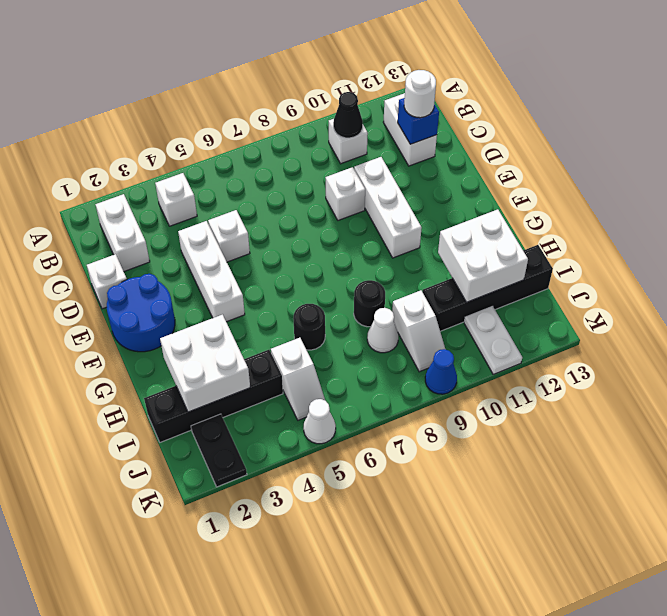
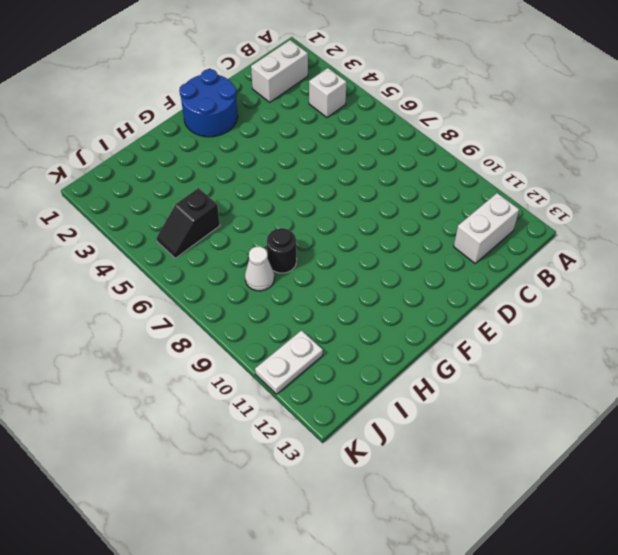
black slope I5:J5 level 1 top I -> white slope I5:J5 level 1 top I
none -> white brick B10 level 1
none -> white brick D1 level 1
none -> white brick D4:F4 level 1

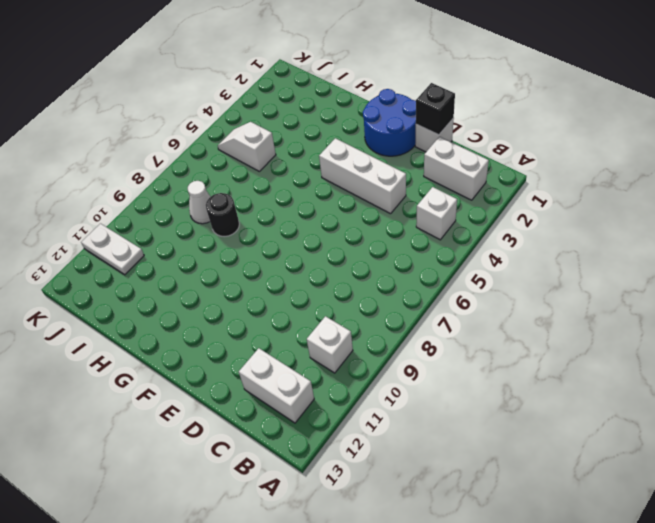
black brick D1 level 2 -> none
none -> white brick D5 level 1
none -> white brick D9 level 1
none -> white brick D10:F10 level 1

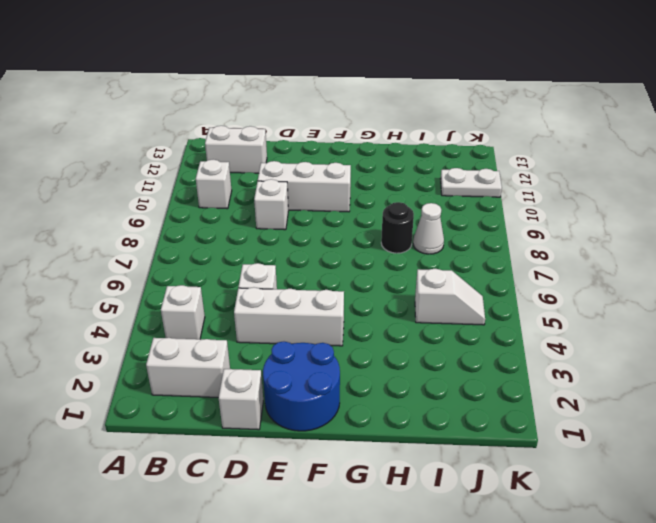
none -> black round brick H6 level 1
none -> black brick I1:I4 level 1
none -> white slope I9:J9 level 1 top I

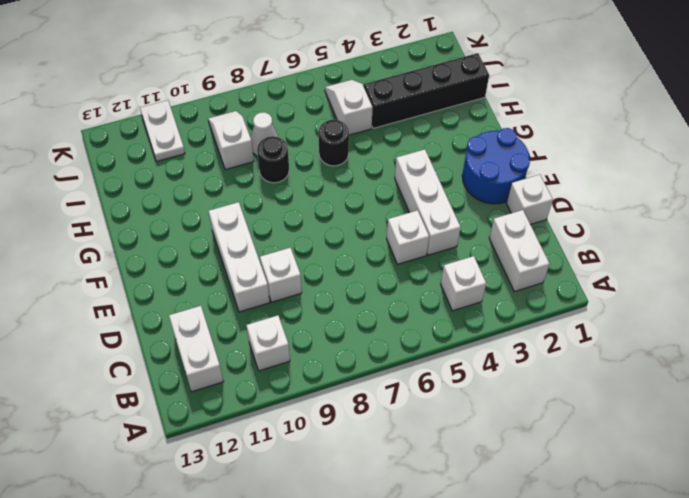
none -> black brick I10:I13 level 1
none -> black plate J2:K2 level 1
none -> white cone K5 level 1

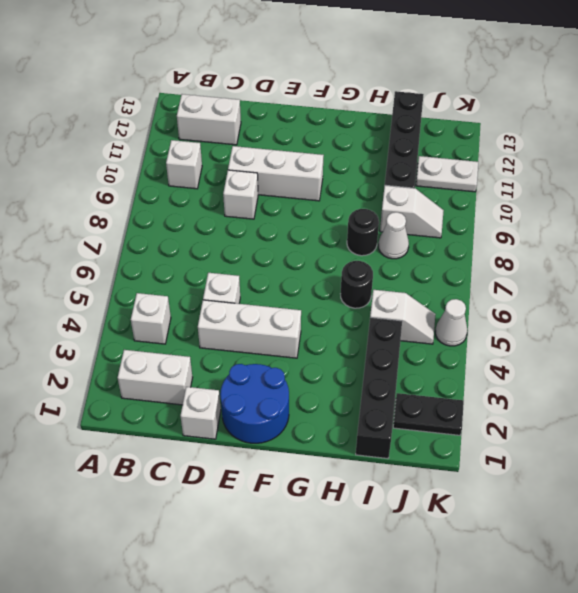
none -> blue cone K9 level 1
none -> black cone B10 level 2
none -> blue brick C12 level 2

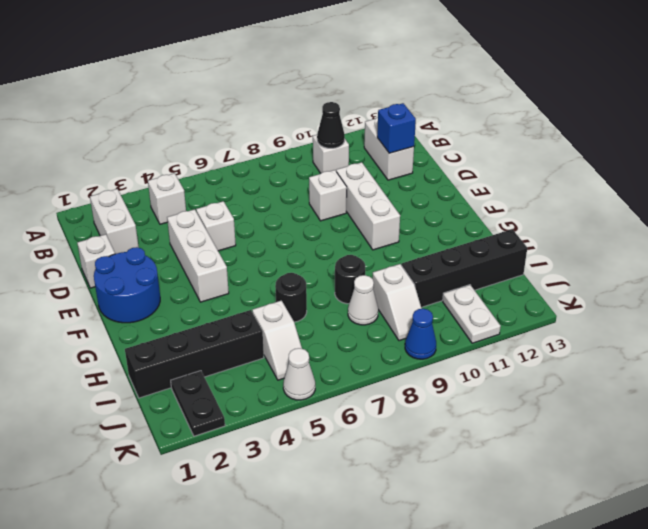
none -> white brick H2:I3 level 2
none -> white brick H11:I12 level 2
none -> white round brick C12 level 3

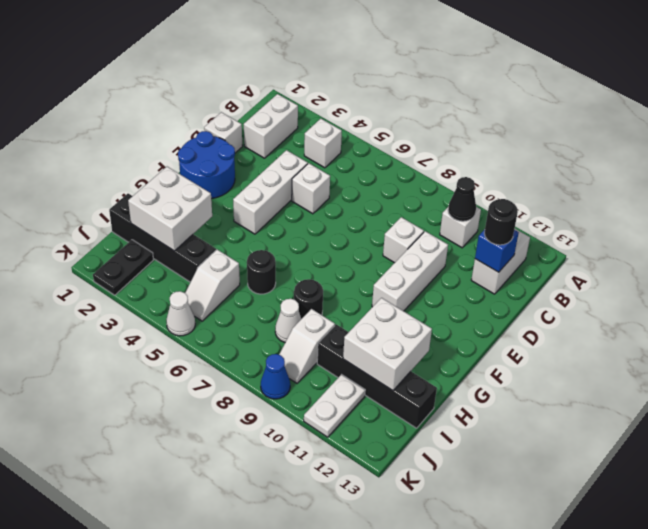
black round brick C12 level 3 -> white round brick C12 level 3

